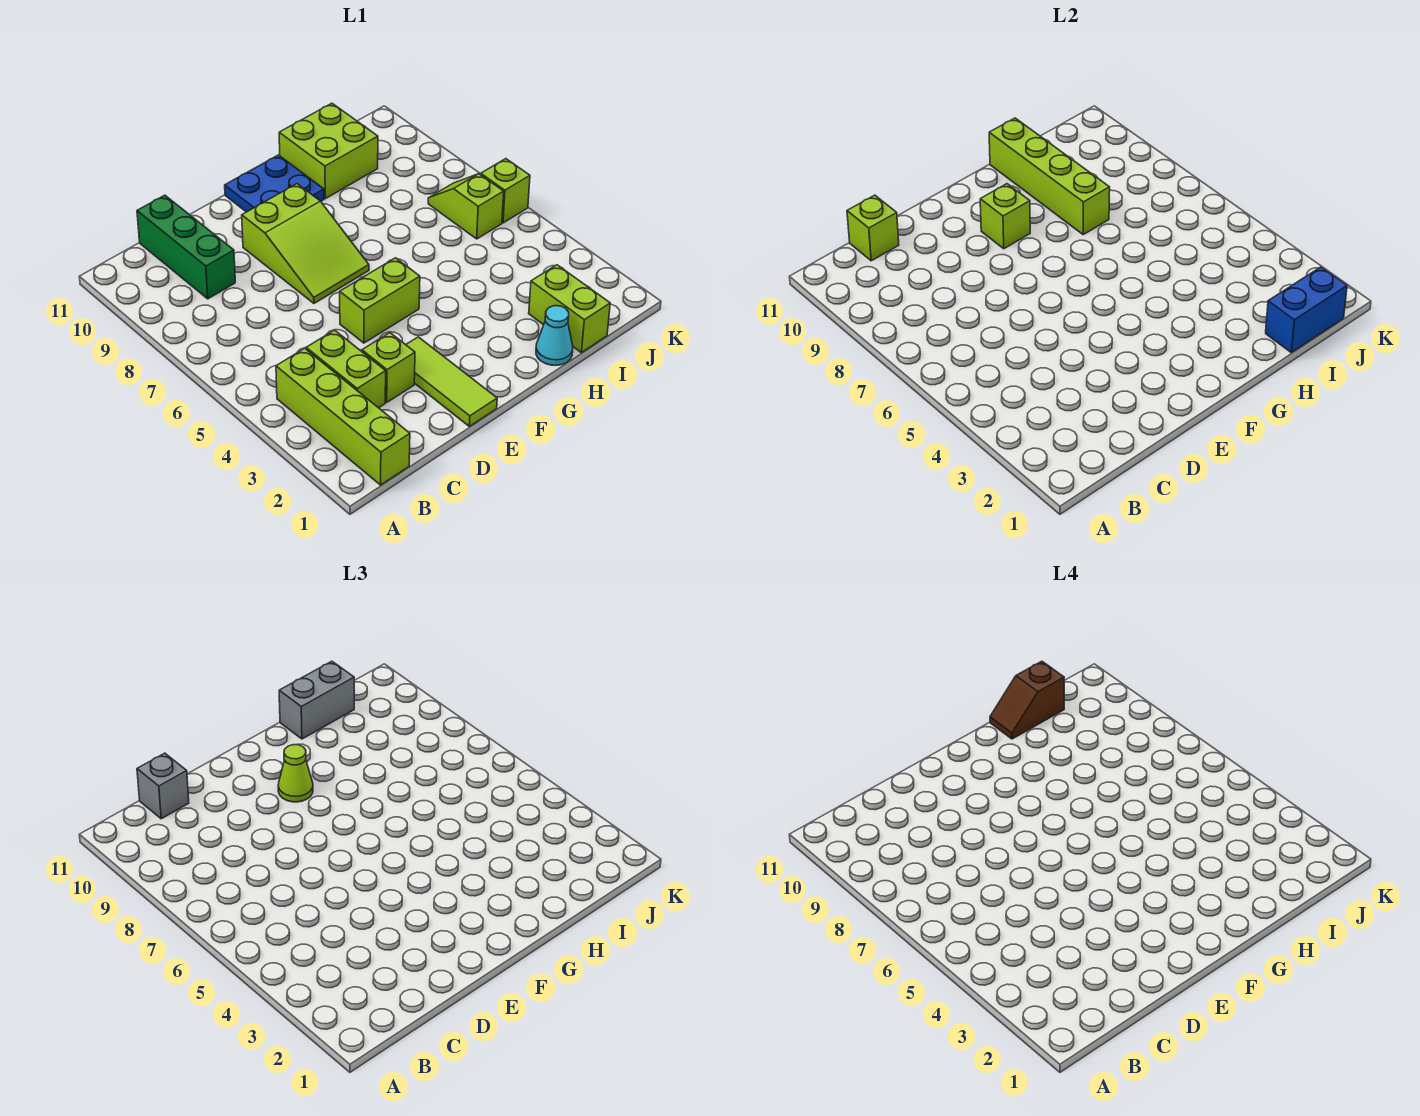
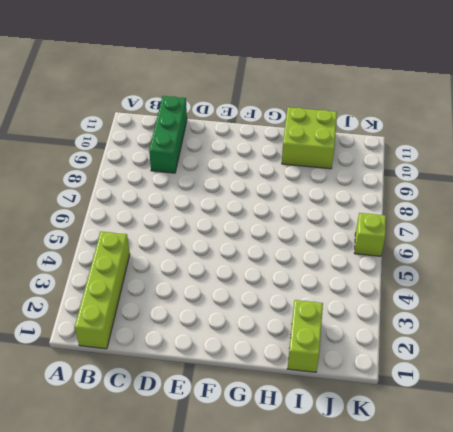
none -> lime brick C3:C4 level 1
none -> lime brick D3 level 1
none -> lime tile E1:E3 level 1

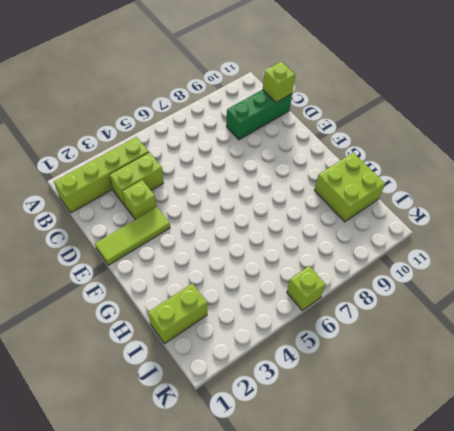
none -> lime brick E5:F5 level 1
none -> lime slope E7:F9 level 1 top 9
none -> blue plate F10:G11 level 1

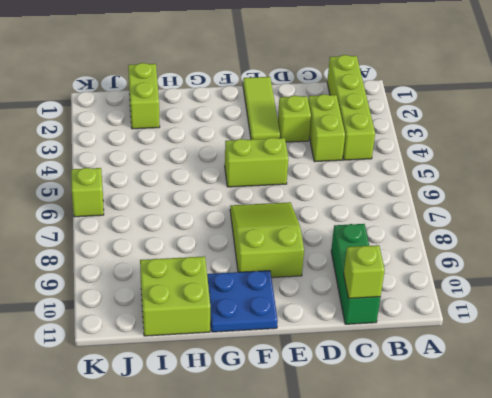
none -> cyan cone H1 level 1
none -> lime slope J6:J7 level 1 top 6
none -> lime brick F9 level 2

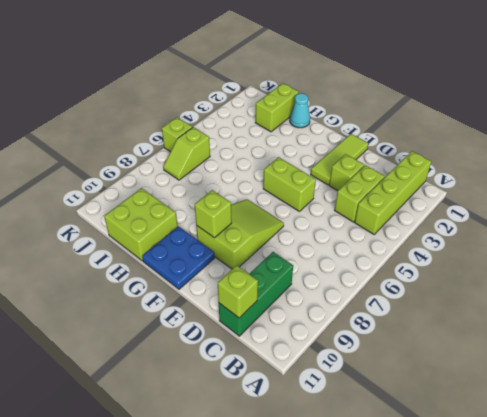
none -> lime brick H8:H11 level 2
none -> blue brick I1:J1 level 2
none -> grey brick C11 level 3

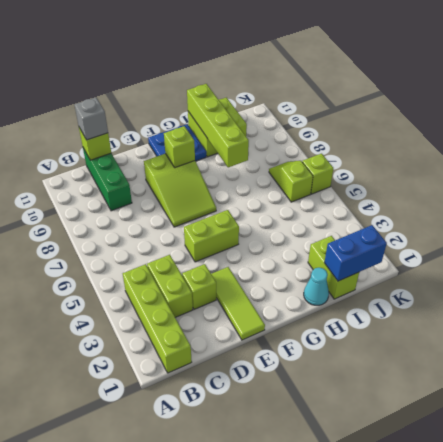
none -> lime cone F9 level 3
none -> grey brick H11:I11 level 3
none -> brown slope H11:I11 level 4 top I

